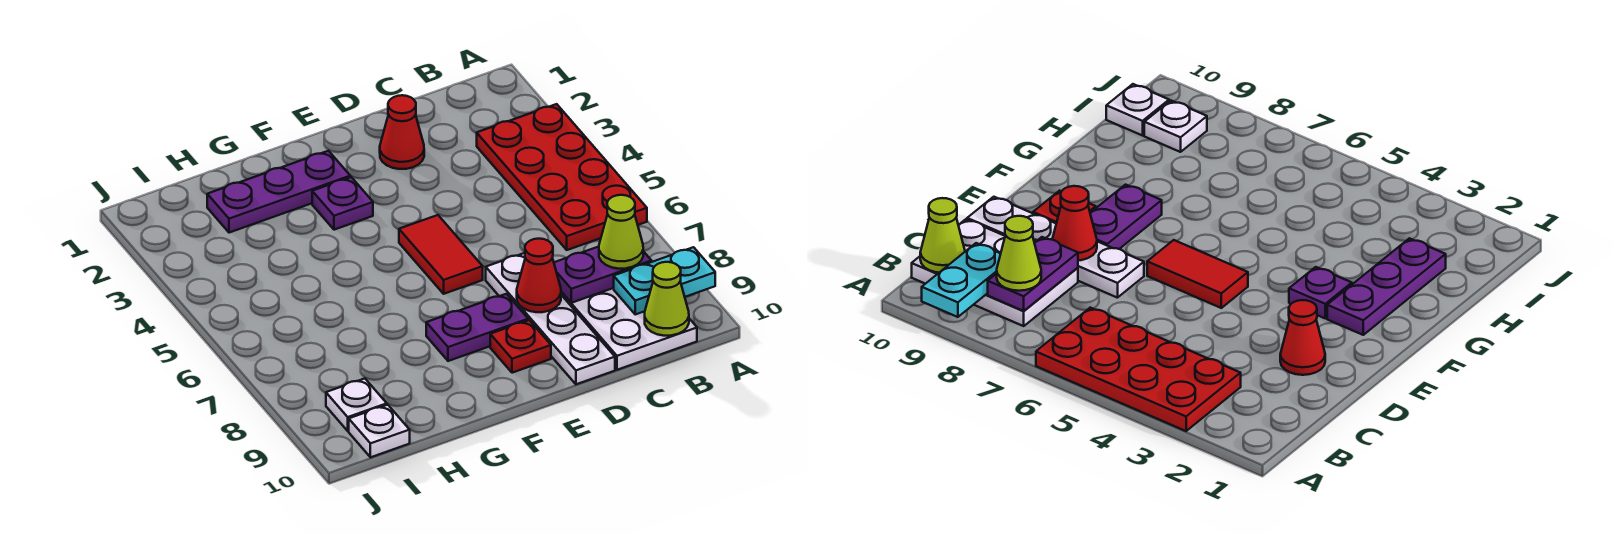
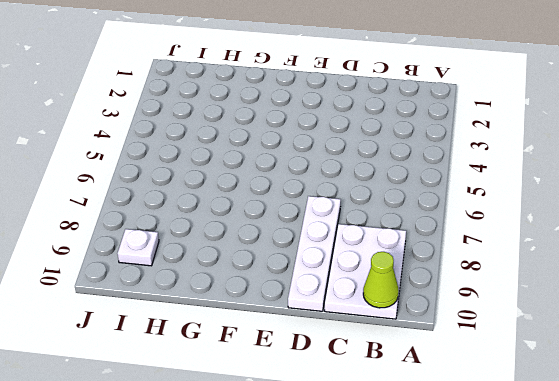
none -> red plate A3:B6 level 1
none -> red cone D2 level 1
none -> red tile E5:E6 level 1

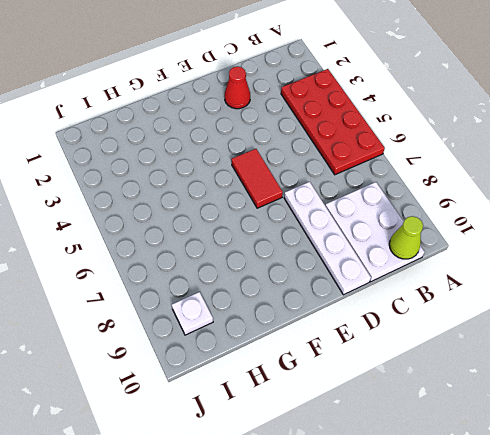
none -> purple plate E8:F8 level 1
none -> red plate E9 level 1
none -> purple plate F2:H2 level 1

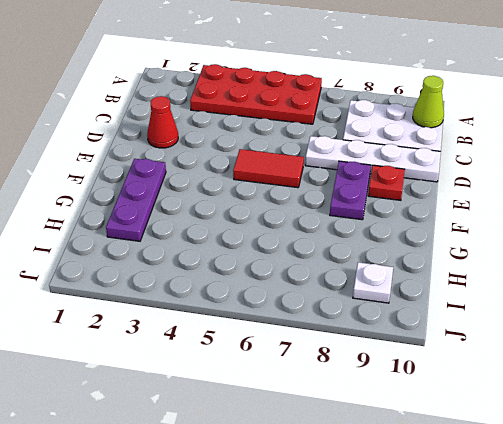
none -> purple plate F3 level 1
none -> white plate I10 level 1
none -> cyan plate A9:B9 level 2

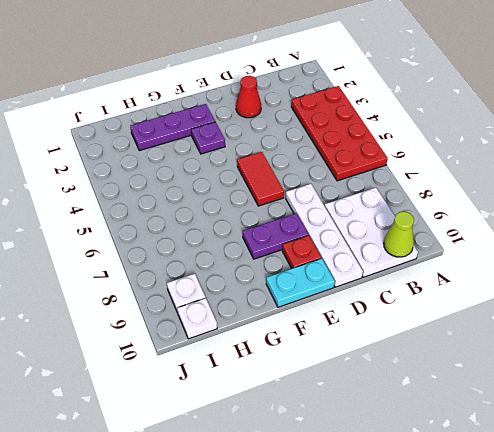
cyan plate E10:F10 level 1 -> cyan plate A9:B9 level 2
none -> purple plate B8:C8 level 2
none -> red cone D8 level 2
none -> lime cone B8 level 3

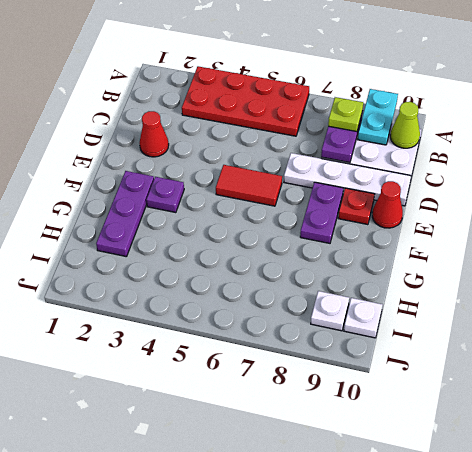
lime plate B8 level 3 -> lime cone B8 level 3
red cone E10 level 1 -> red cone D8 level 2

